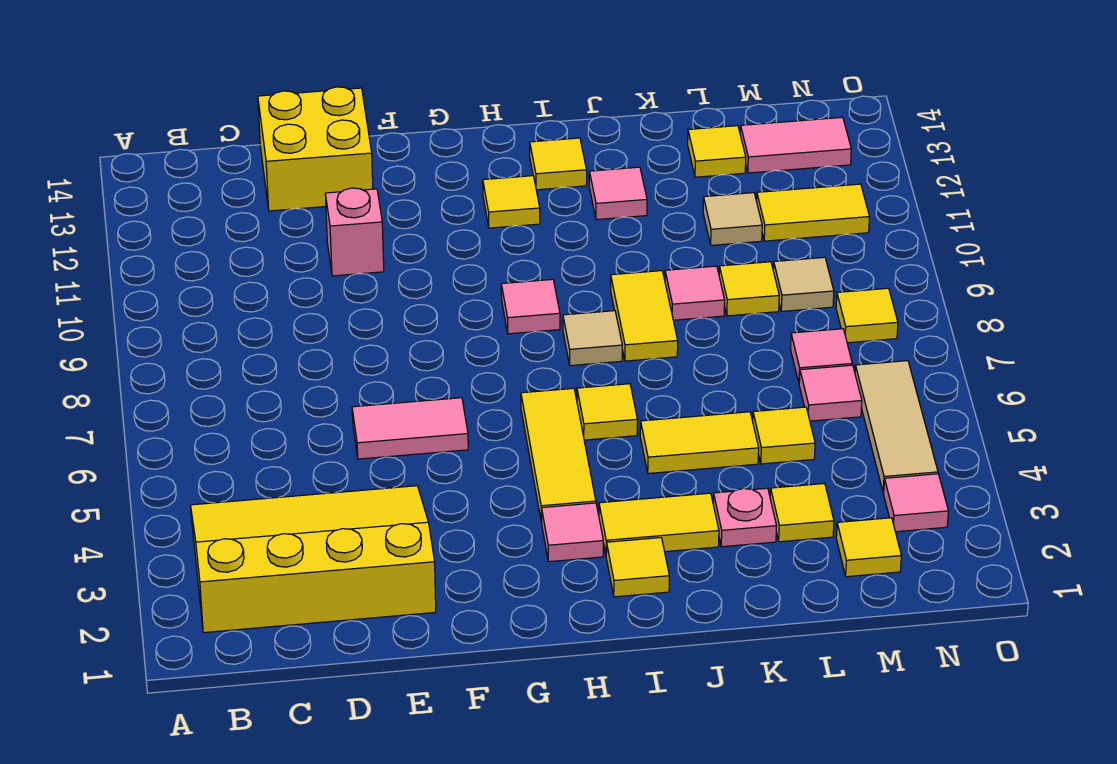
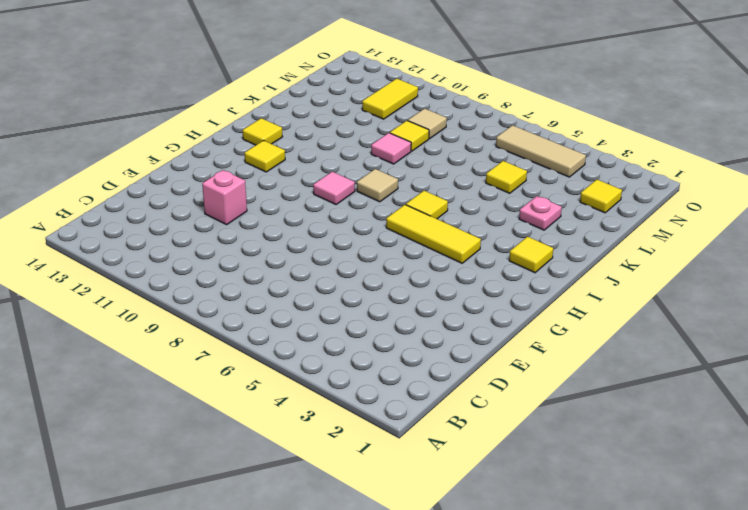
none -> yellow slope B2:E4 level 1 top 2
none -> yellow brick D13:E14 level 1
none -> pink tile E6:F6 level 1
none -> pink tile H3 level 1

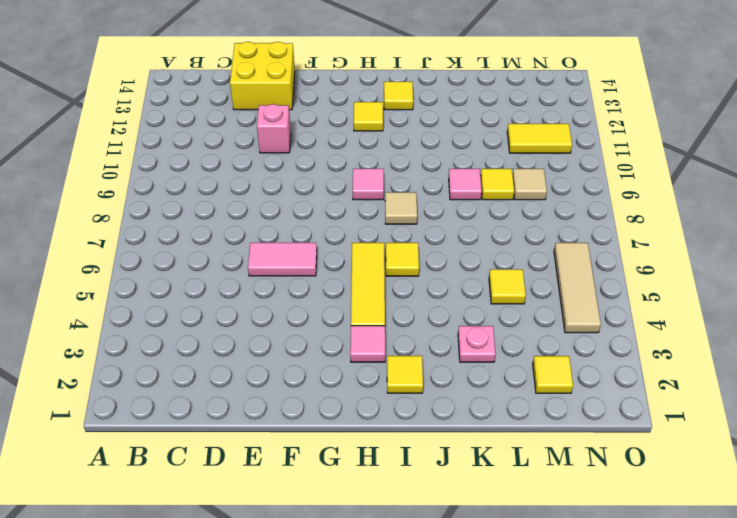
none -> yellow slope B2:E4 level 1 top 2
none -> yellow tile I3:J3 level 1
none -> yellow tile J5:K5 level 1
none -> yellow tile J8:J9 level 1

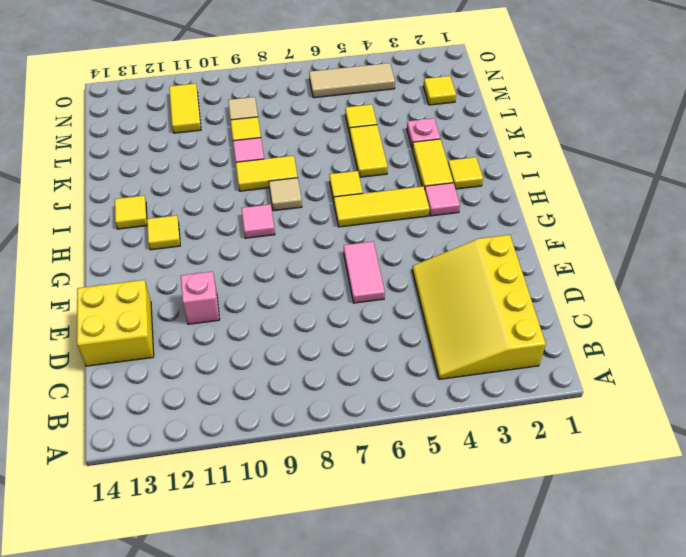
none -> pink tile J12 level 1
none -> yellow tile L3 level 1
none -> tan tile L11 level 1
none -> yellow tile L13 level 1

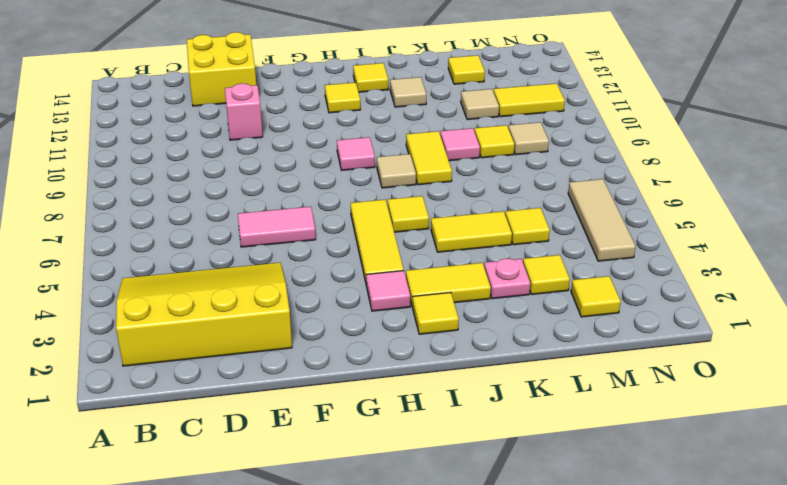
tan tile J12 level 1 -> pink tile J12 level 1
none -> pink tile M6 level 1
none -> pink tile M7 level 1
none -> pink tile M13:N13 level 1
none -> pink tile N3 level 1

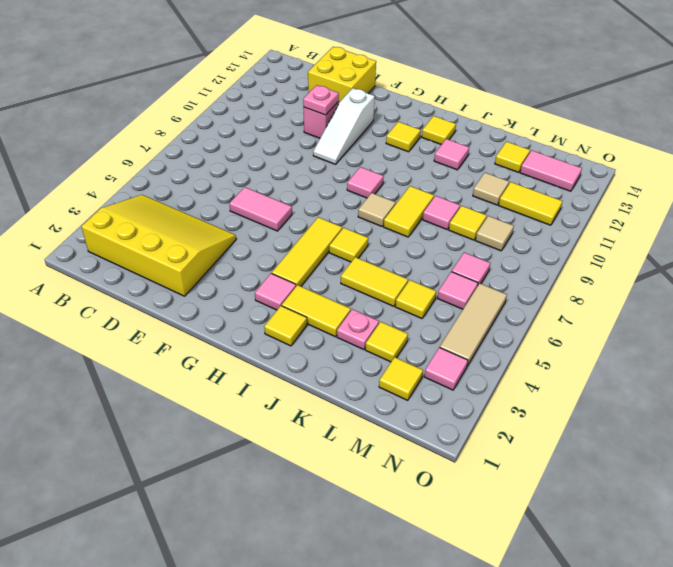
pink plate E11 level 2 -> none
white slope F10:F12 level 1 top 12 -> none
none -> yellow tile N8 level 1

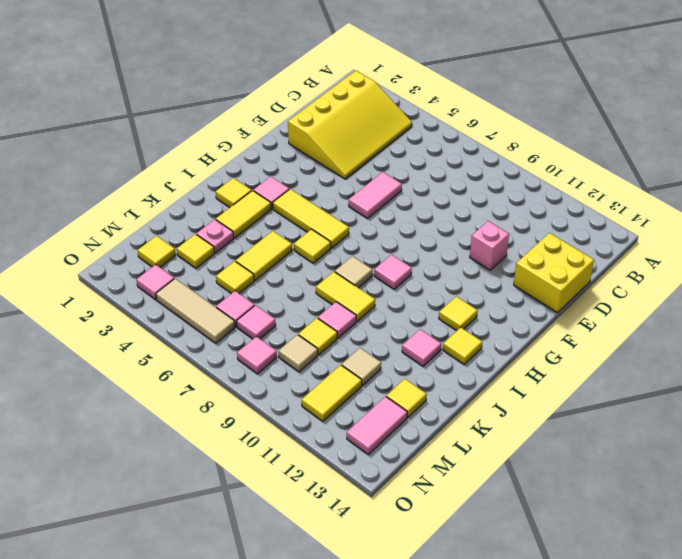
pink tile N8 level 1 -> yellow tile N8 level 1

